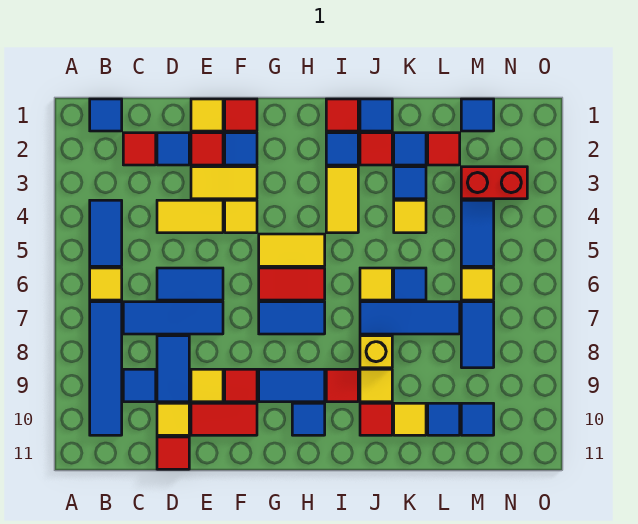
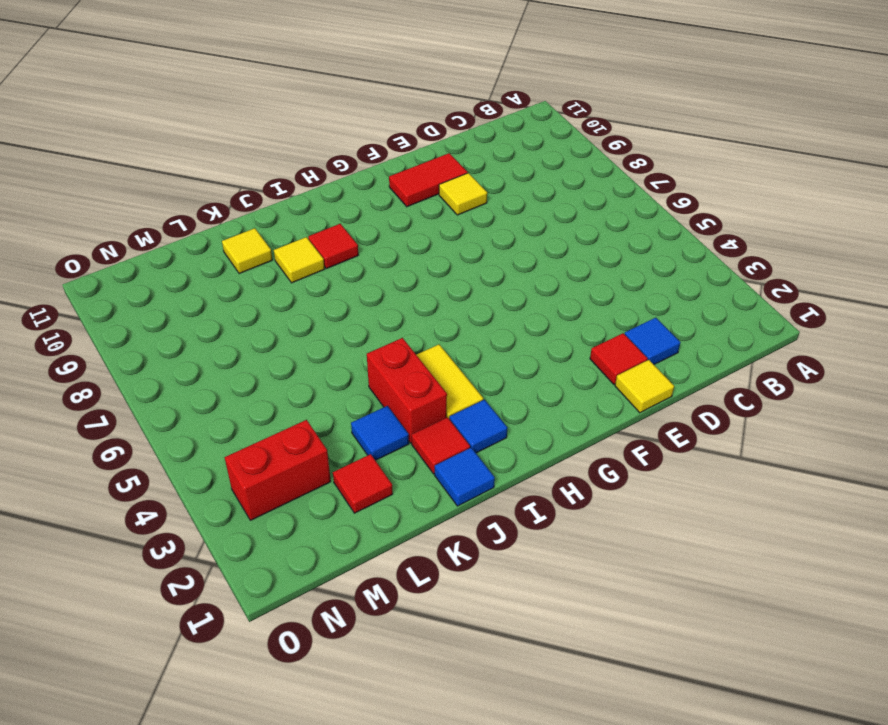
red brick J3:J4 level 1 -> none
none -> blue tile B1 level 1
none -> blue tile B4:B5 level 1
none -> yellow tile B6 level 1
none -> blue tile B7:B10 level 1

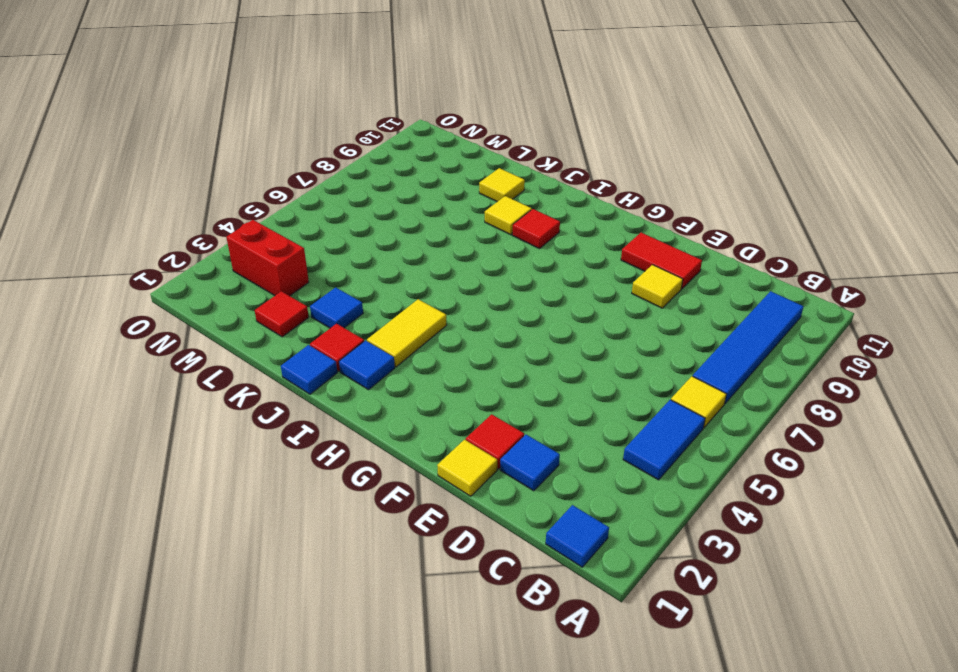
none -> red tile C2 level 1
none -> blue tile C7:E7 level 1
none -> blue tile C9 level 1
none -> yellow tile D4:E4 level 1

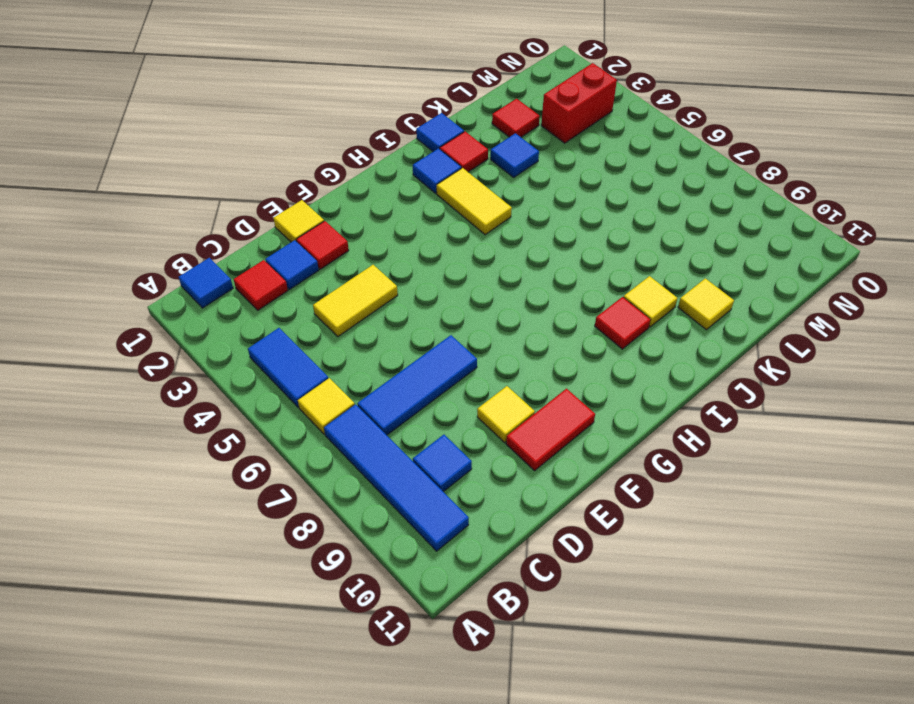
none -> blue tile D6:E6 level 1
none -> blue tile D8:D9 level 1
none -> yellow tile D10 level 1
none -> red tile D11 level 1

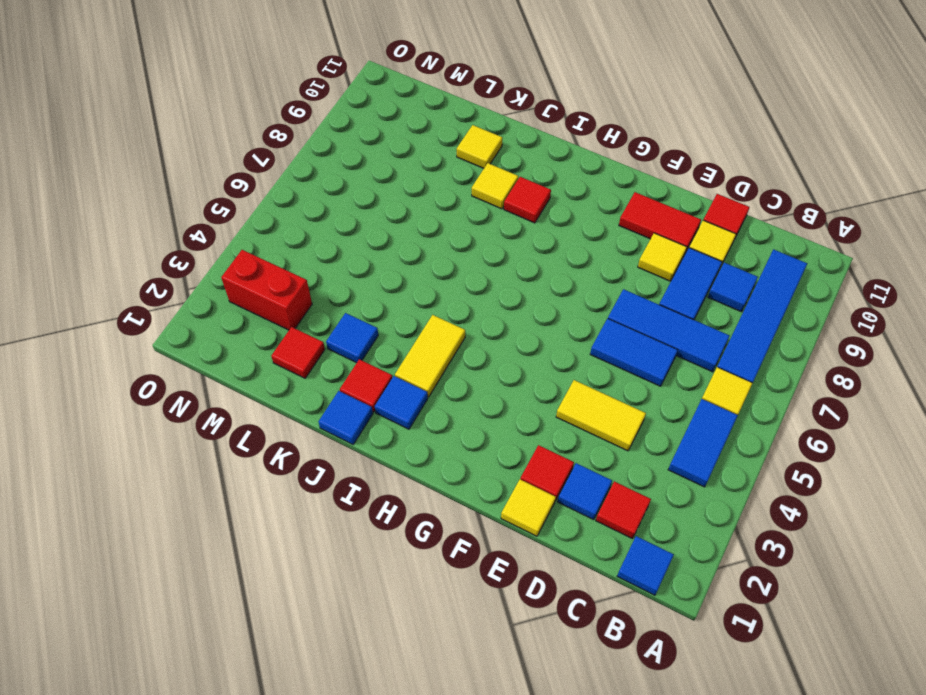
none -> yellow tile E3:F3 level 1
none -> red tile F1 level 1
none -> blue tile F2 level 1
none -> yellow tile F4 level 1

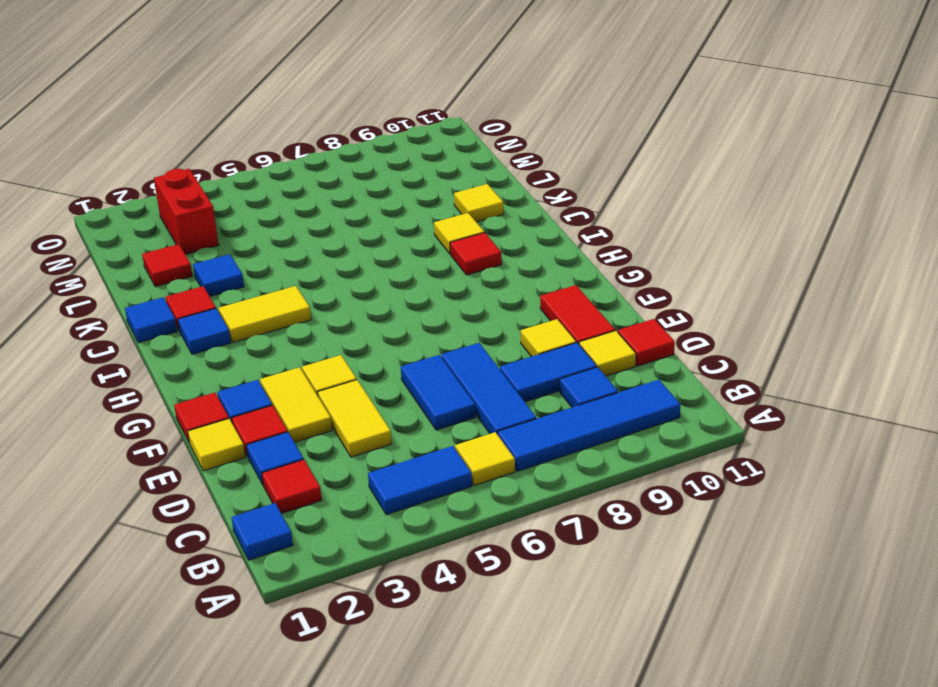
none -> red tile F9 level 1
none -> yellow tile G5:H5 level 1
none -> red tile G6:H6 level 1
none -> blue tile G7:H7 level 1

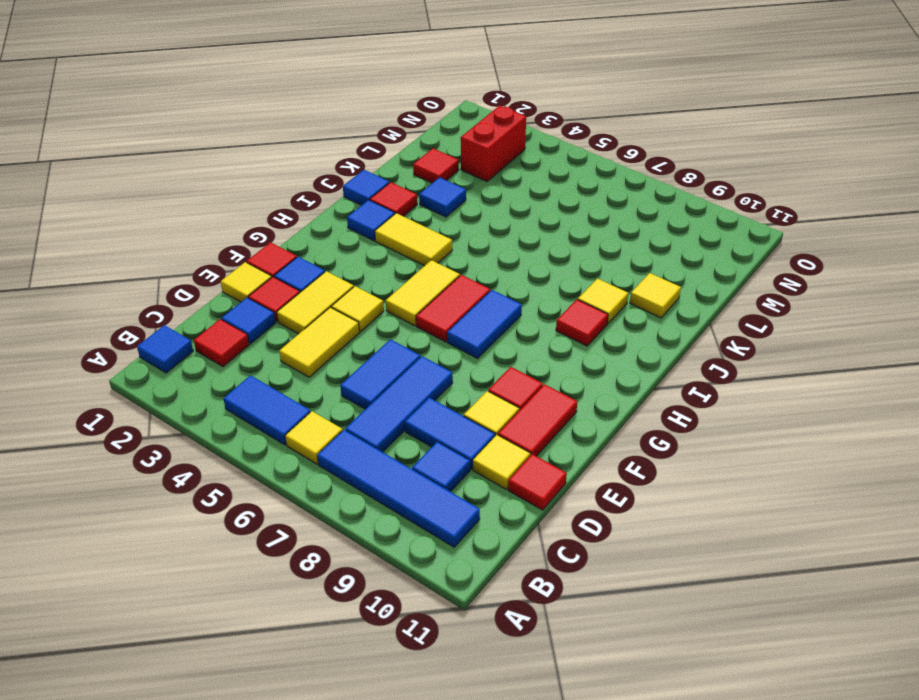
none -> blue tile G9:H9 level 1
none -> blue tile H10 level 1
none -> red tile I1 level 1
none -> yellow tile J6 level 1

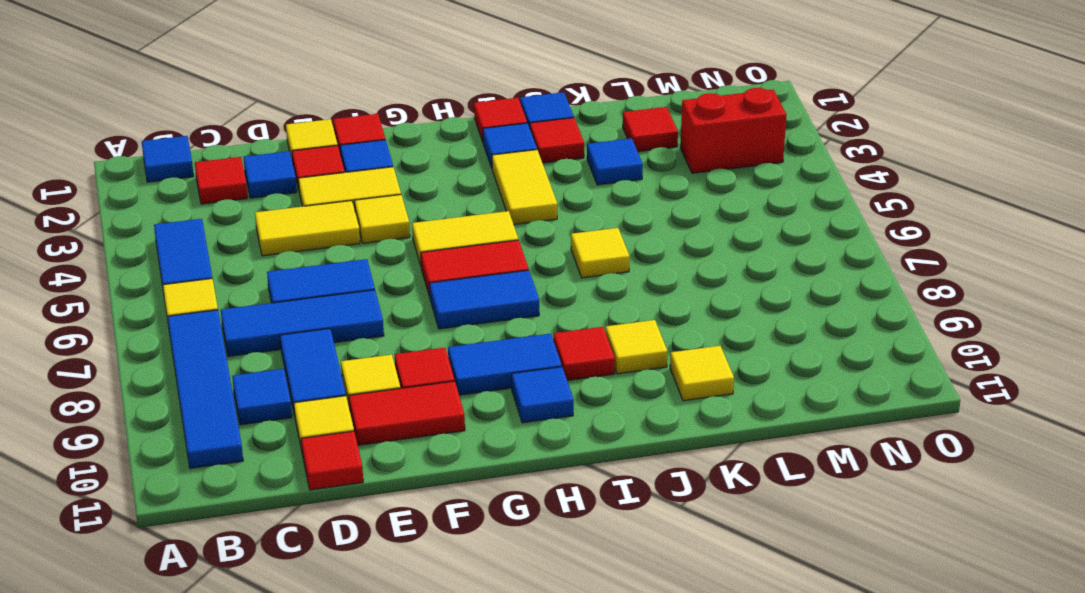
none -> blue tile J7:L7 level 1
none -> yellow brick J8 level 1
none -> red tile J10 level 1
none -> blue tile K2 level 1

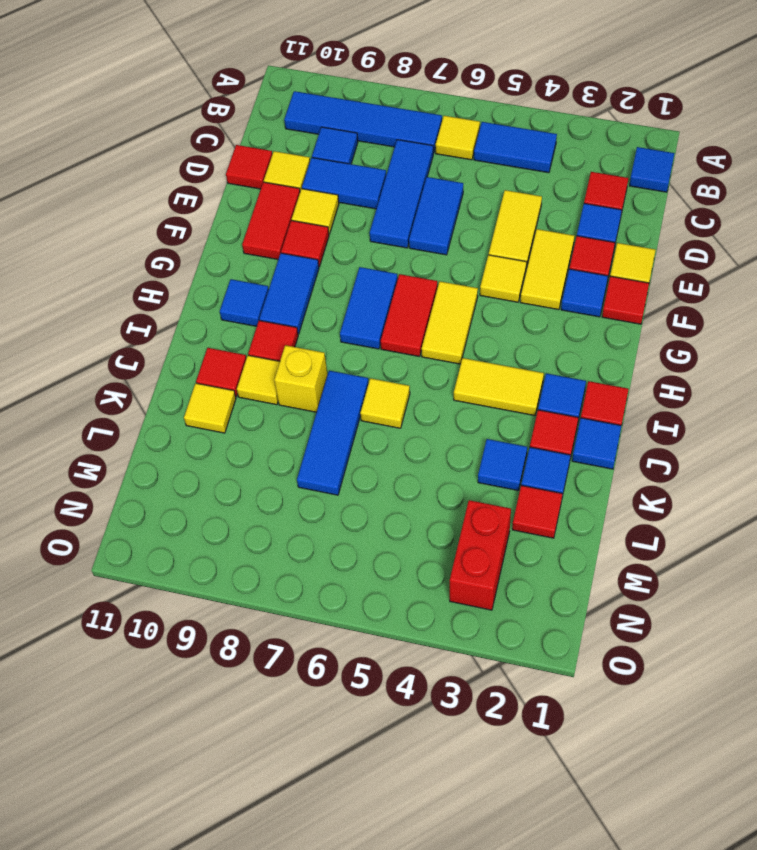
none -> yellow tile K4 level 1
none -> blue tile K6 level 1
none -> blue tile L10 level 1
none -> blue tile M1 level 1

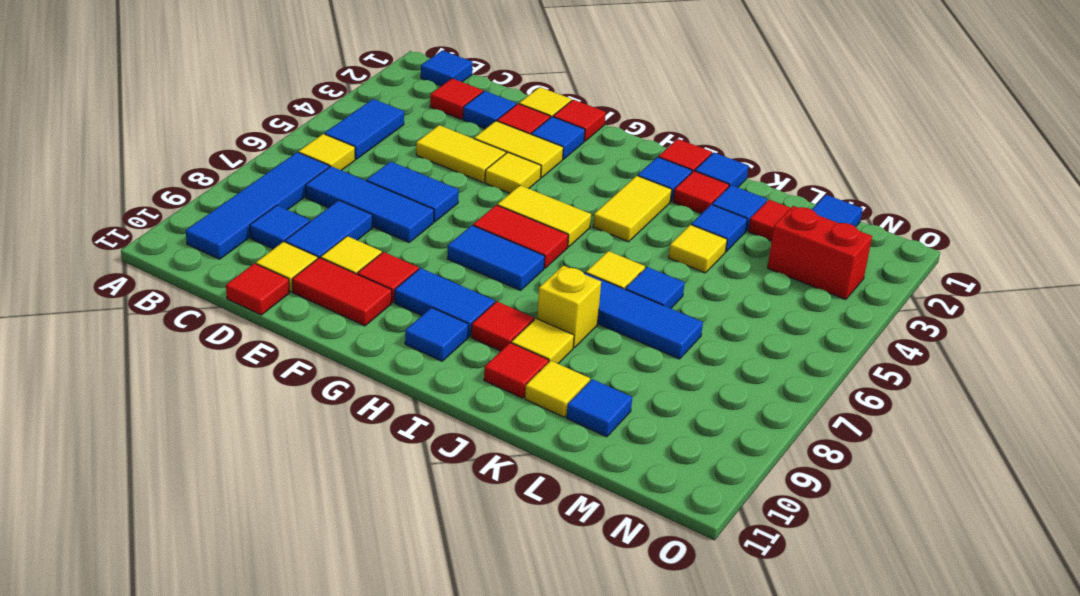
none -> blue tile M4:M5 level 1
none -> yellow tile M6 level 1
none -> blue tile M7:M8 level 1
none -> blue tile M10 level 1

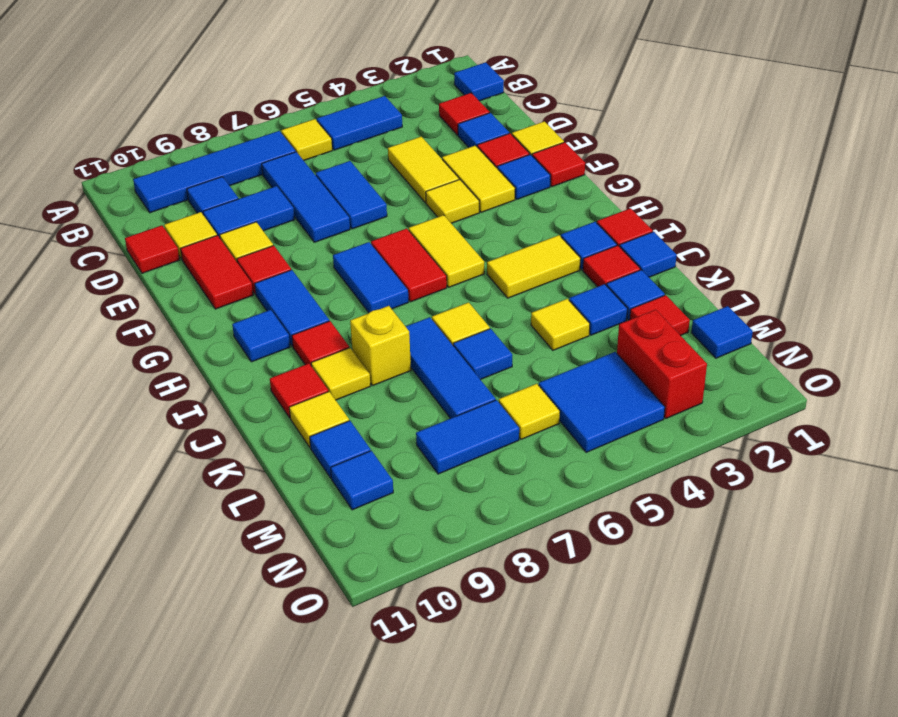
blue tile M4:N5 level 1 -> blue tile M4:M5 level 1

